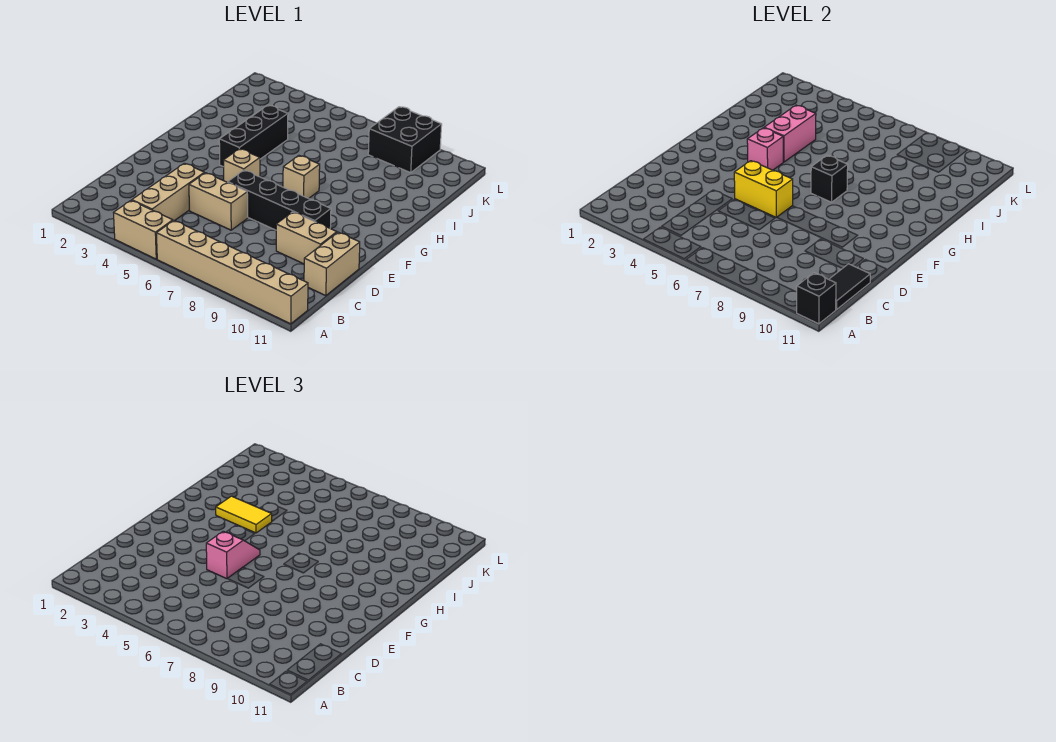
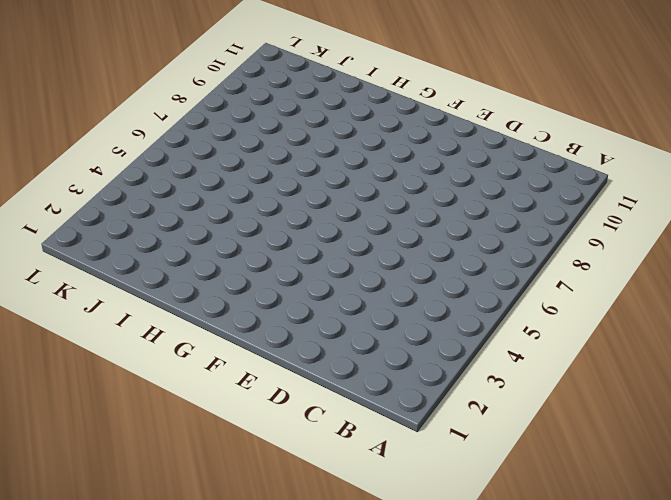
none -> tan brick A4:A5 level 1
none -> tan brick A6:A11 level 1
none -> tan brick B4:D4 level 1

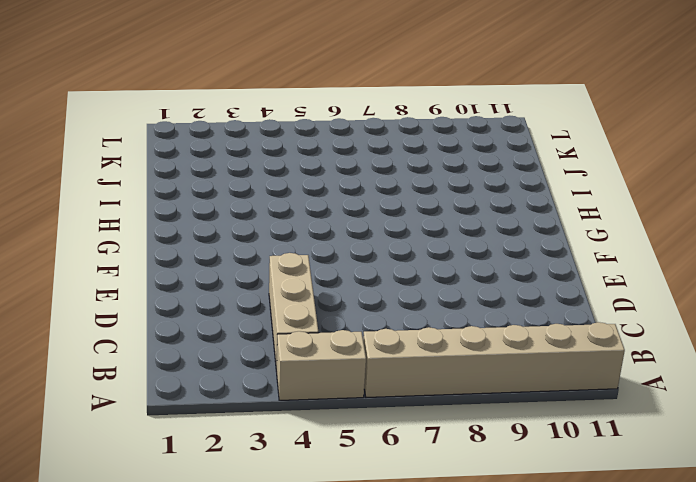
none -> tan brick C11:D11 level 1
none -> tan brick D5:D6 level 1
none -> tan brick D9:D10 level 1

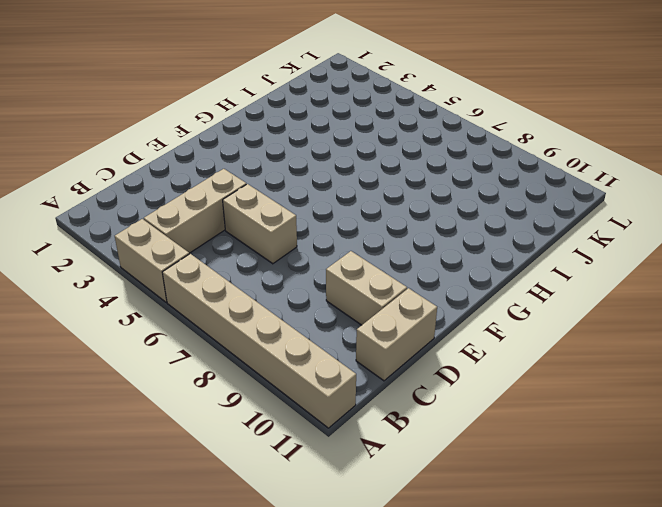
none -> black brick E6:E9 level 1
none -> tan brick F5 level 1
none -> black brick G4:I4 level 1

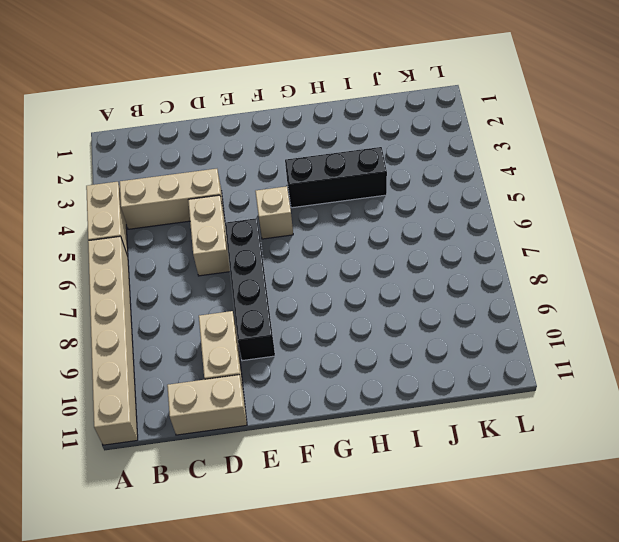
none -> tan brick G7 level 1
none -> black brick K8:L9 level 1
none -> black brick A11 level 2

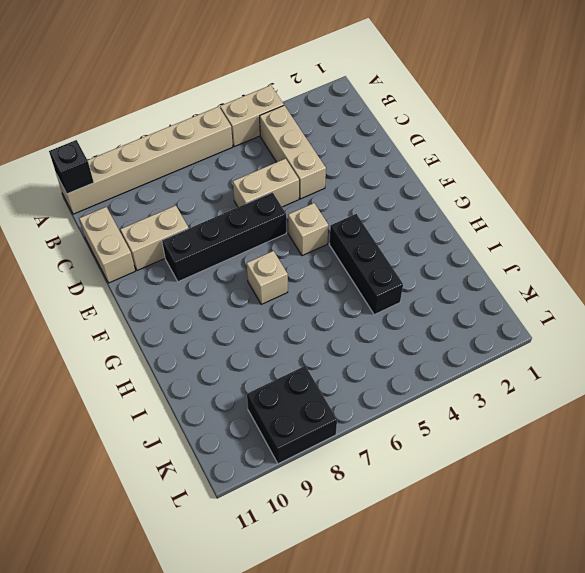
none -> black tile B11:C11 level 2
none -> yellow brick E5:E6 level 2
none -> pink brick G4 level 2

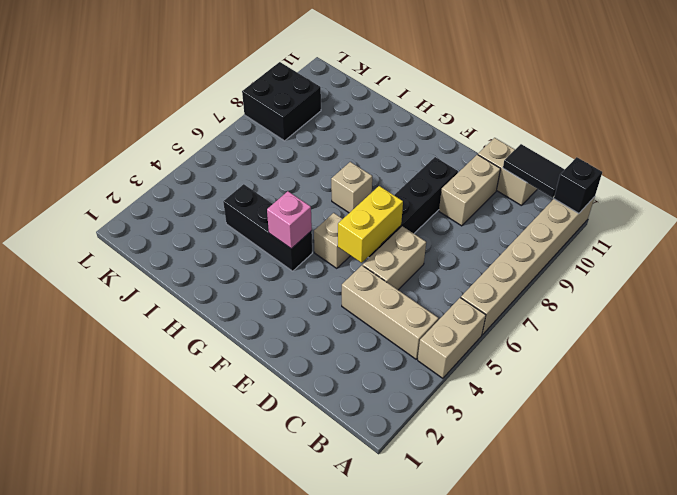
none -> black brick G7 level 2
none -> pink brick H4:I4 level 2
none -> pink slope E5:F5 level 3 top E

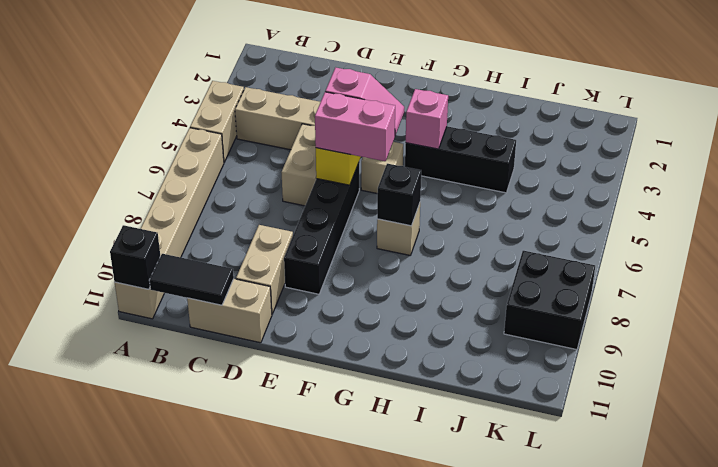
pink brick E6:F6 level 3 -> pink brick H4:I4 level 2
none -> yellow tile H3:H4 level 3

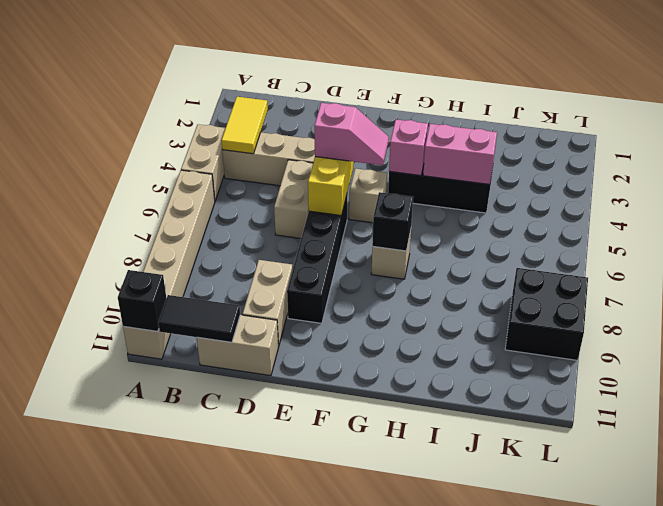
yellow tile B3:B4 level 2 -> yellow tile H3:H4 level 3

